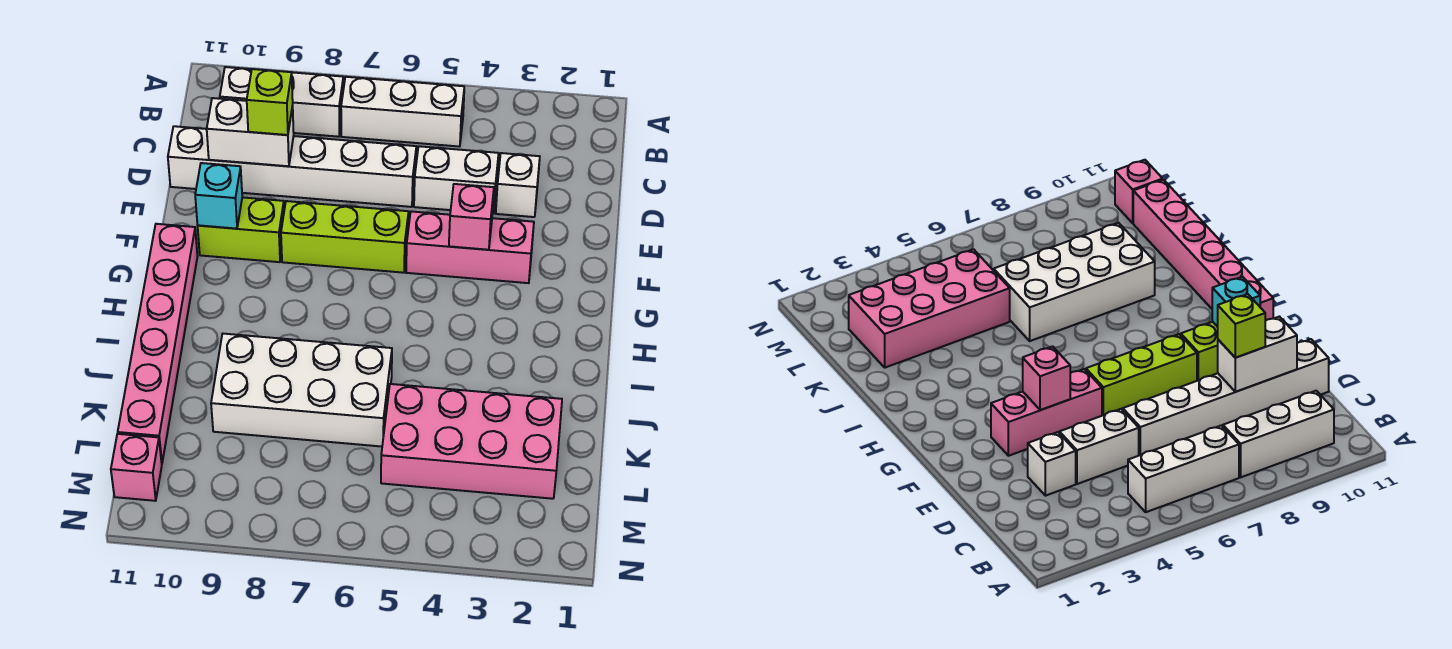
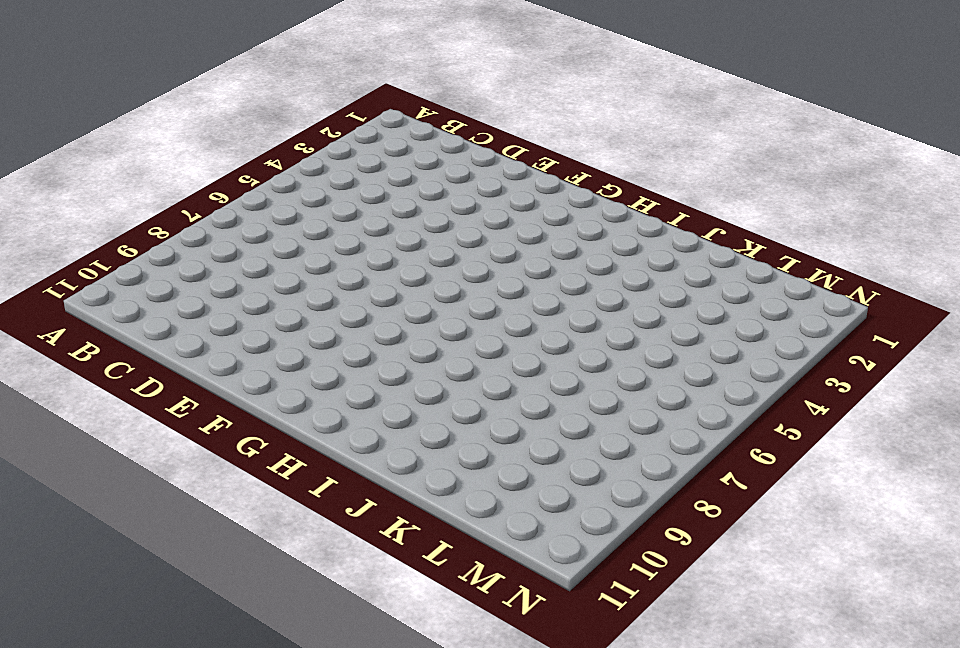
none -> white brick B5:B7 level 1
none -> white brick B8:B10 level 1
none -> white brick D3 level 1

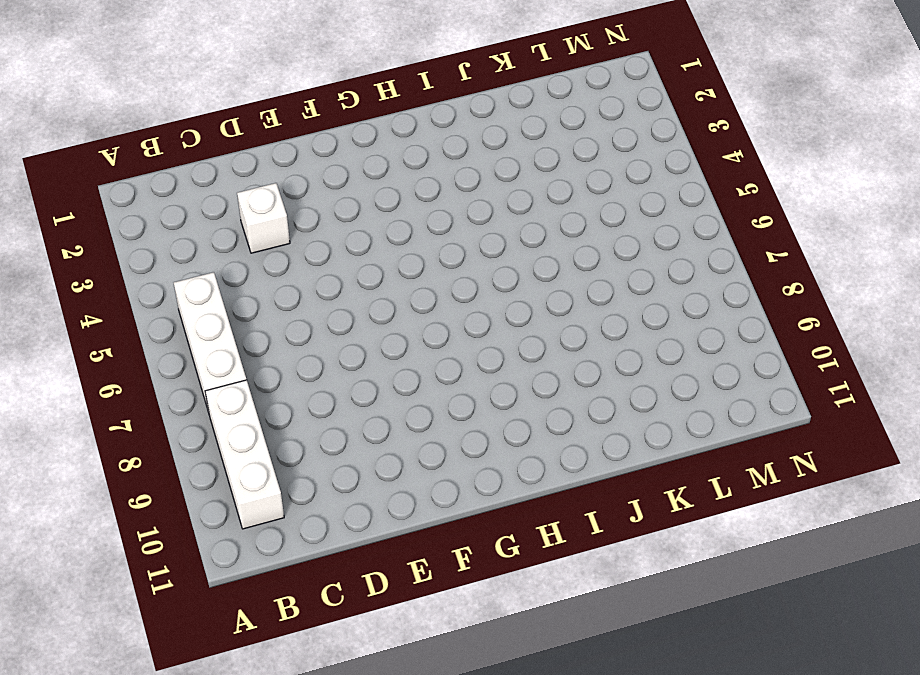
none -> white brick D4:D5 level 1
none -> white brick D6:D11 level 1
none -> pink brick F3:F5 level 1

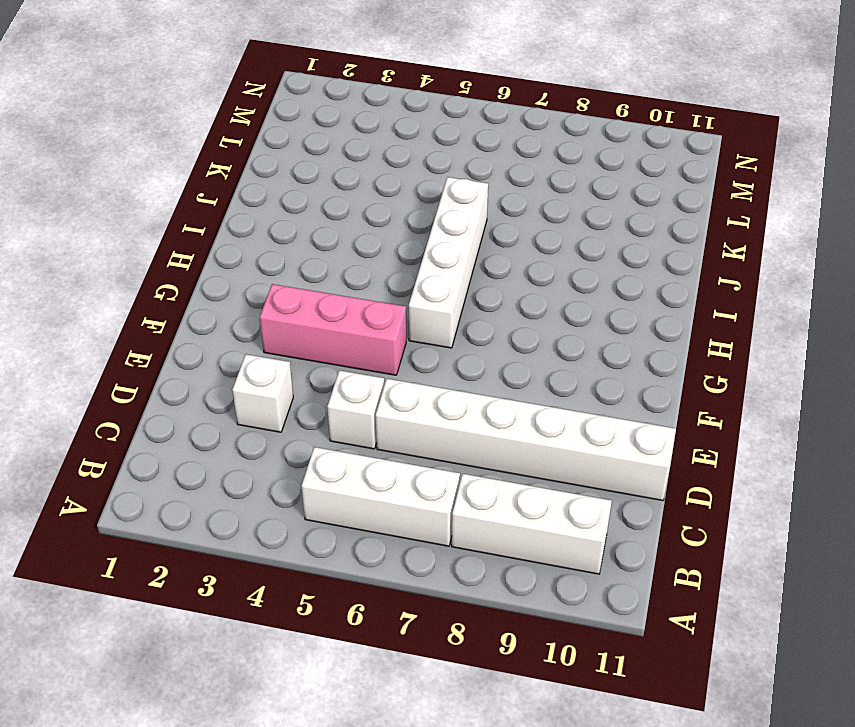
white brick D5 level 1 -> white brick D4:D5 level 1
white brick G6:J6 level 1 -> white brick J6:K9 level 1
none -> lime brick F6:F8 level 1
none -> lime brick F9:F10 level 1
none -> pink brick G11:L11 level 1

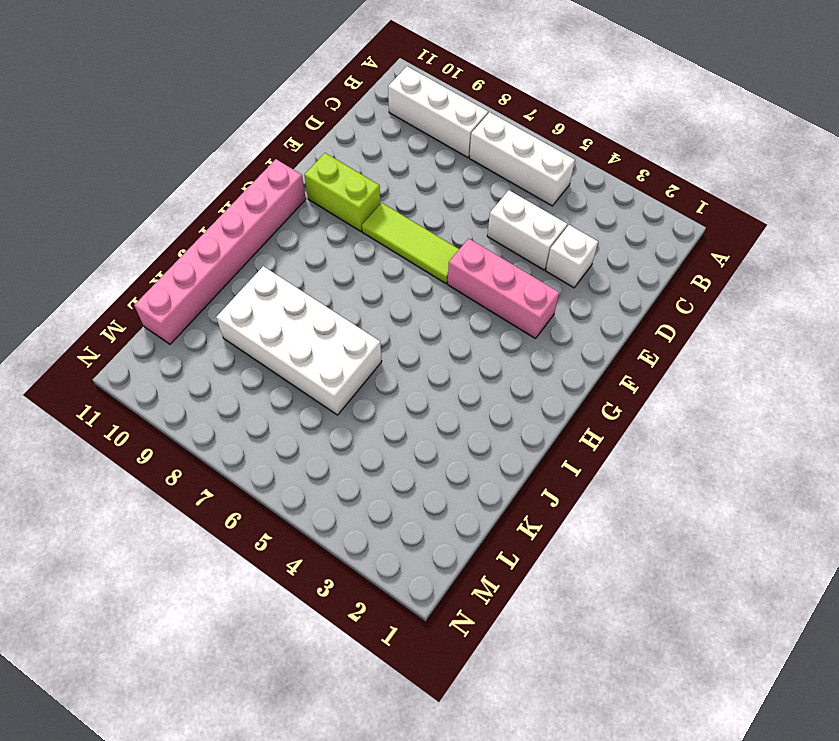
lime tile F6:F8 level 1 -> lime brick F6:F8 level 1
none -> white brick D6:D11 level 1
none -> pink brick K2:L5 level 1
none -> pink brick M11 level 1

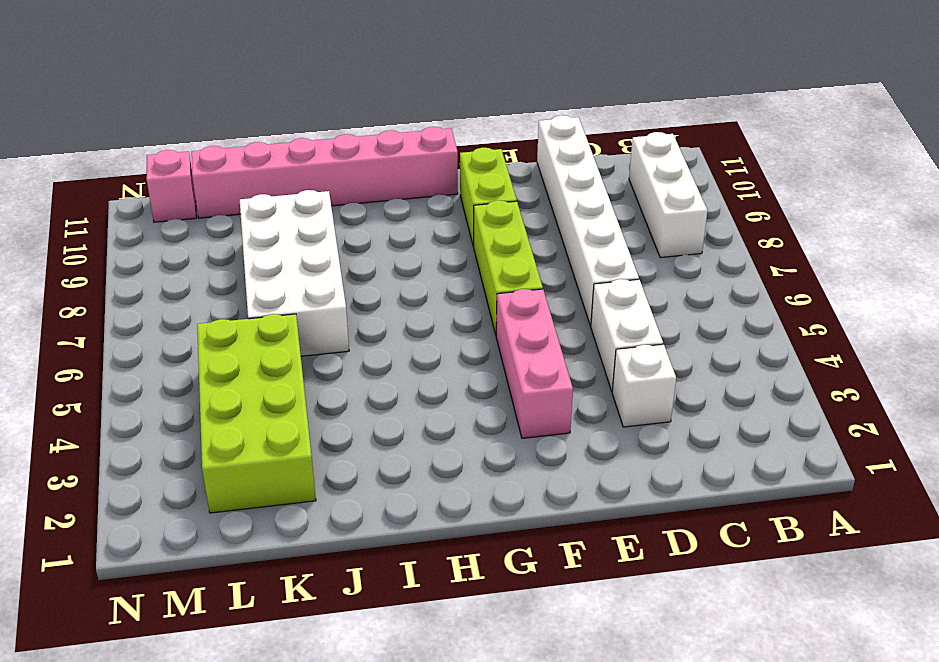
lime brick K2:L5 level 1 -> pink brick K2:L5 level 1
none -> white brick B5:B7 level 1
none -> white brick D9:D10 level 2
none -> pink brick F4 level 2

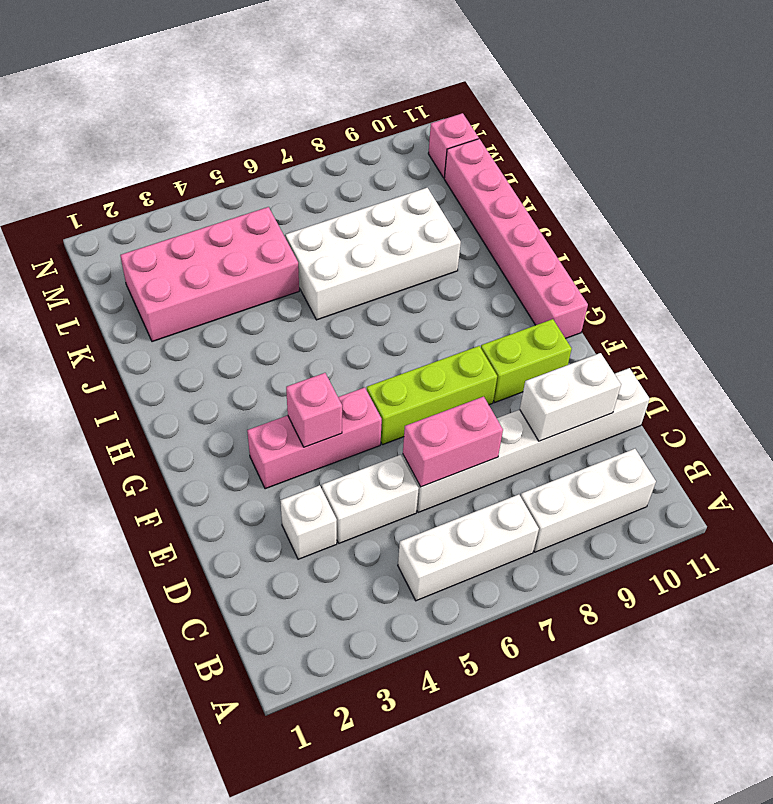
pink brick D6:D7 level 2 -> none
none -> cyan brick F10 level 2
none -> lime brick D9 level 3

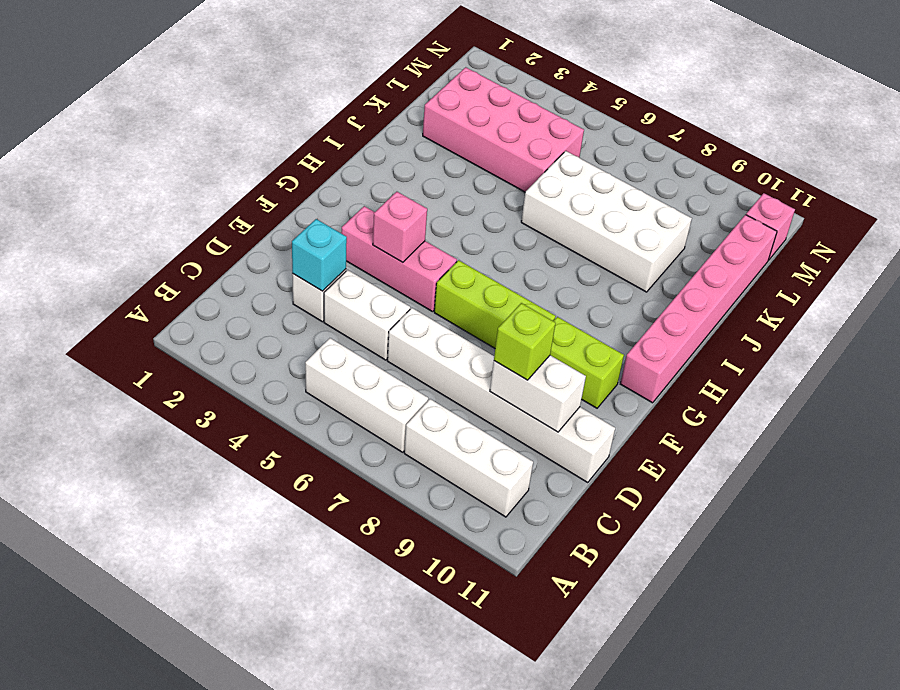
cyan brick D3 level 2 -> cyan brick F10 level 2

